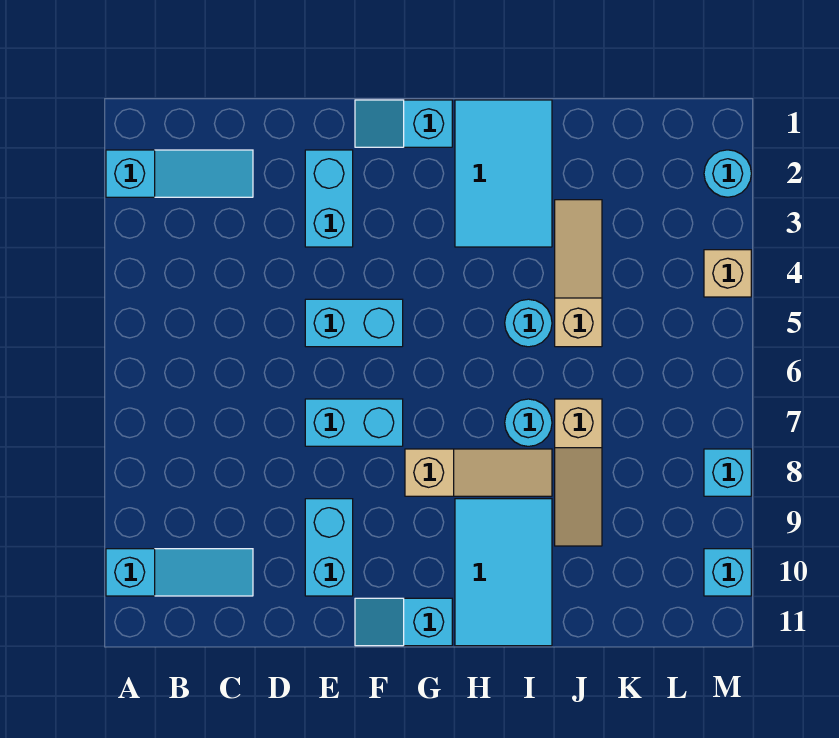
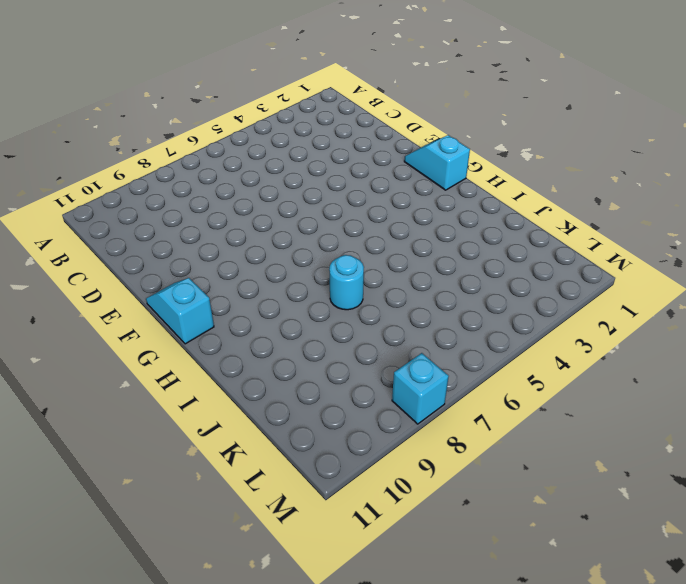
none -> cyan slope A2:C2 level 1 top A
none -> cyan slope A10:C10 level 1 top A
none -> cyan brick E2:E3 level 1

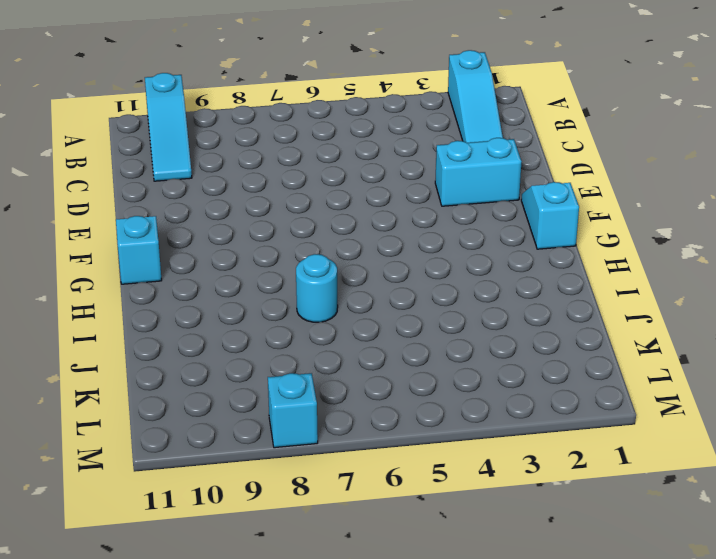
none -> cyan brick E5:F5 level 1
none -> cyan brick E7:F7 level 1
none -> cyan brick E9:E10 level 1

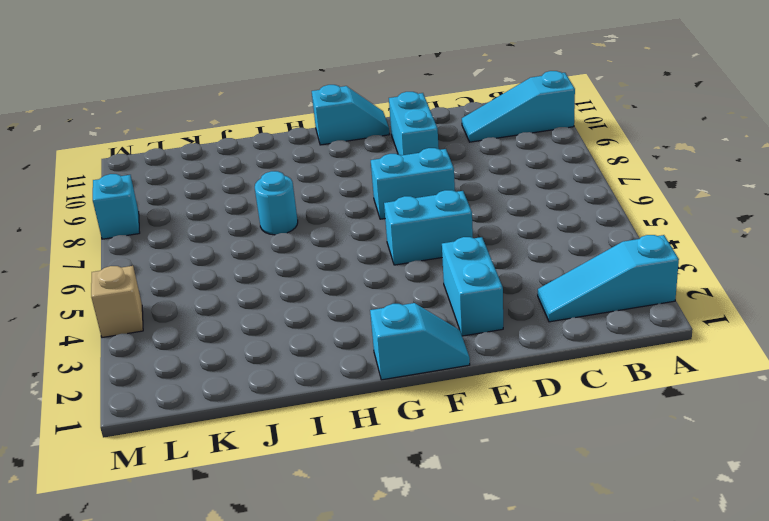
none -> tan slope G8:I8 level 1 top G
none -> cyan tile H1:I3 level 1
none -> cyan tile H9:I11 level 1

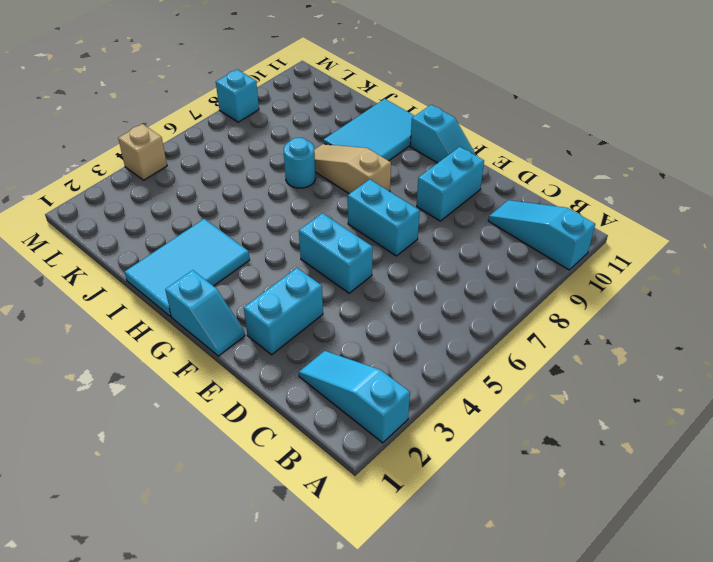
none -> cyan round brick I5 level 1
none -> tan slope J3:J5 level 1 top 5
none -> tan slope J7:J9 level 1 top 7

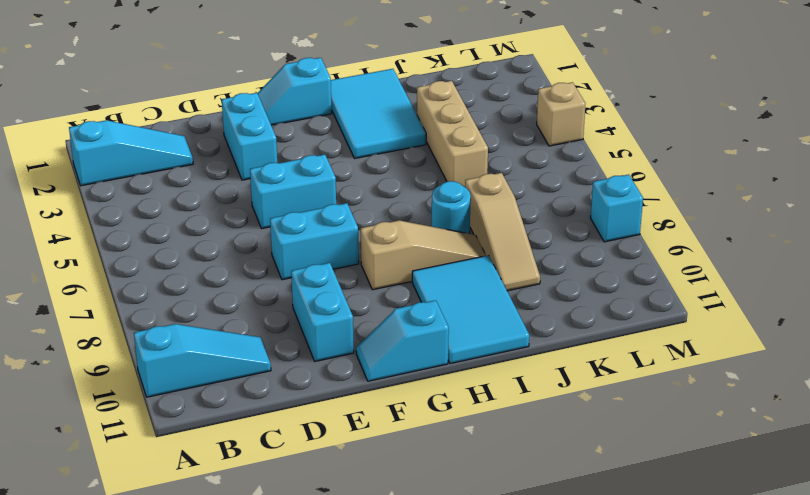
tan brick J3:J5 level 1 -> tan slope J3:J5 level 1 top 5
none -> cyan round brick I5 level 1
none -> cyan round brick M2 level 1
none -> cyan brick M10 level 1

